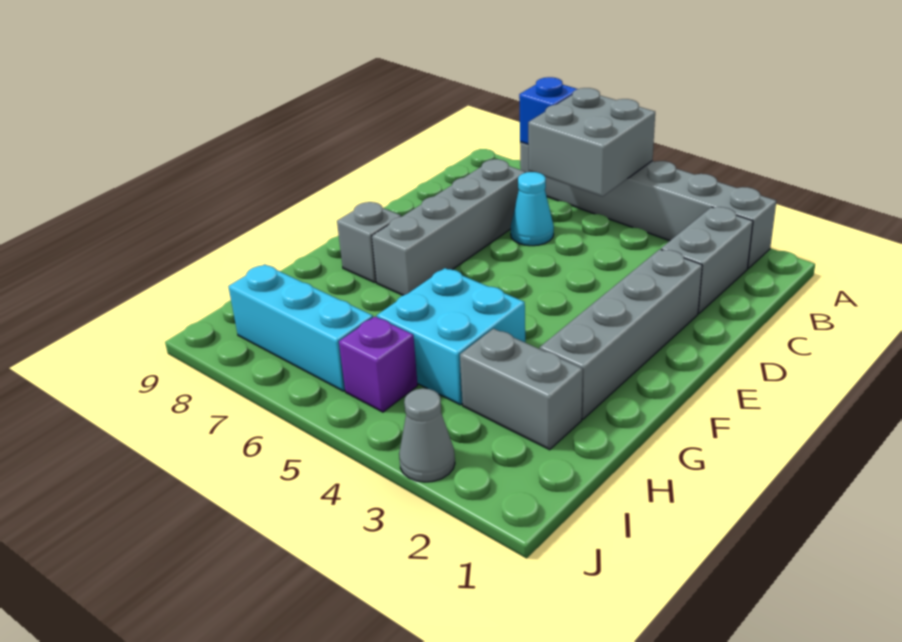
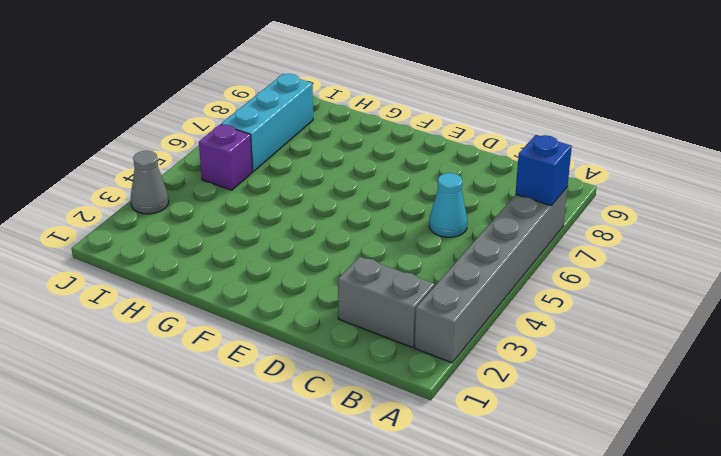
none -> grey brick C7:F7 level 1
none -> grey brick D2:G2 level 1
none -> grey brick F8 level 1

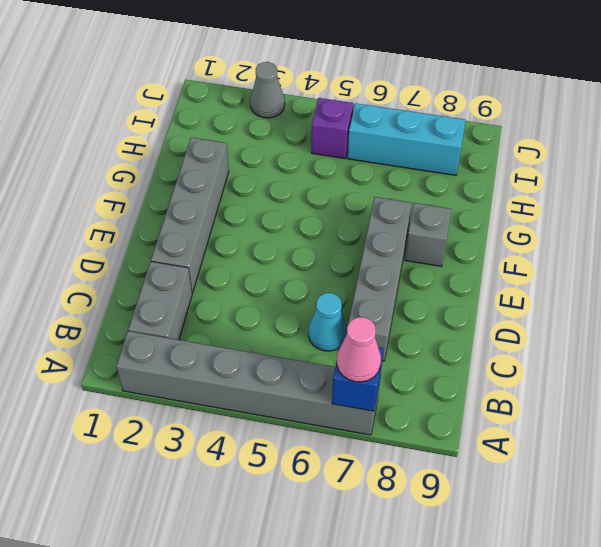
pink cone A7 level 3 -> none
none -> cyan brick G4:H5 level 1
none -> grey brick H2:H3 level 1
none -> grey brick A5:B6 level 2

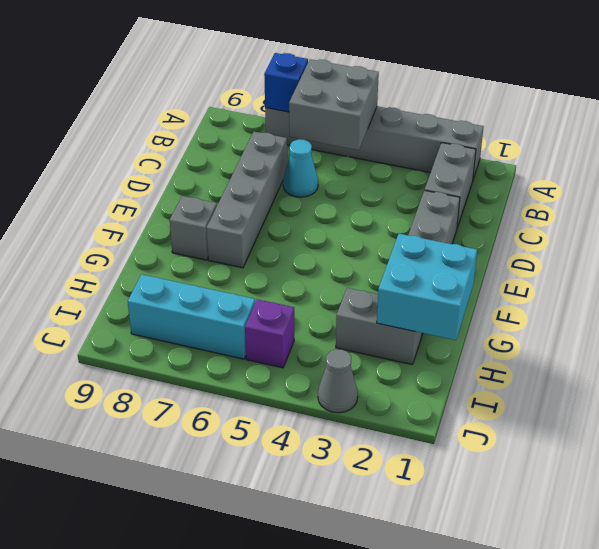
cyan brick G1:H2 level 2 -> cyan brick G4:H5 level 1

